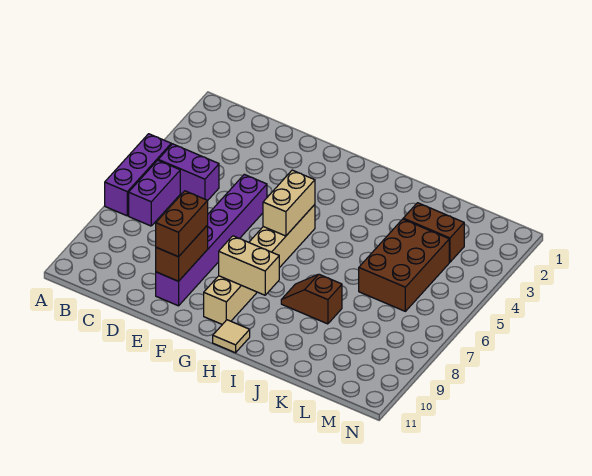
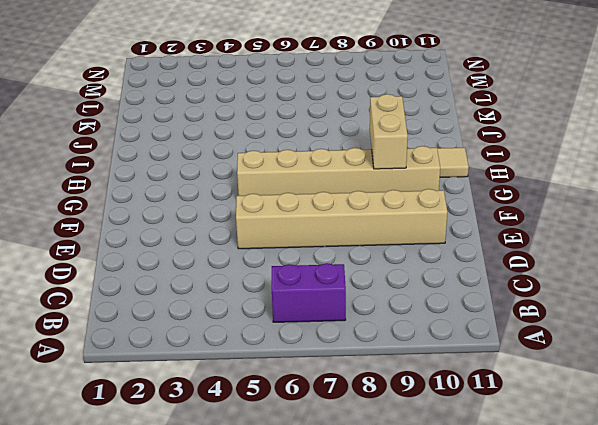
tan brick E5:E10 level 1 -> purple brick E5:E10 level 1
none -> purple brick A5:A7 level 1
none -> purple brick B5:C5 level 1
none -> brown slope I8:J8 level 1 top J

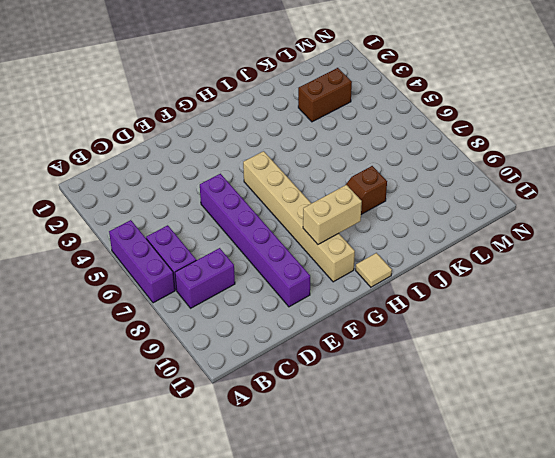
purple brick B8:C8 level 1 -> purple brick B5:C5 level 1
none -> brown brick K4:L6 level 1
none -> brown brick E9:E10 level 2
none -> tan brick G5:G6 level 2

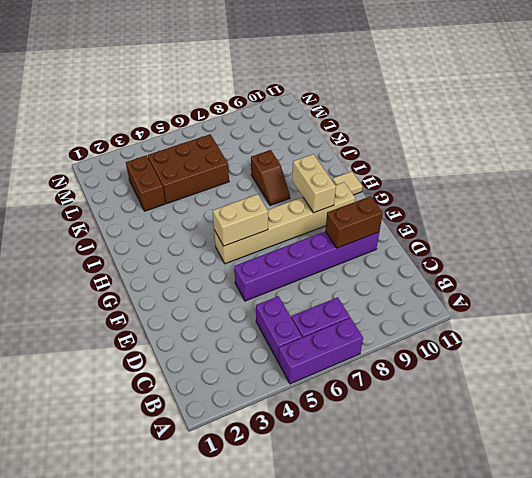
none -> brown brick E9:E10 level 3

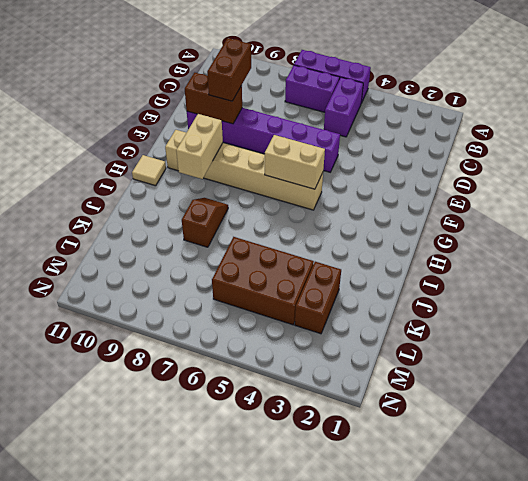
brown brick D9:E9 level 3 -> brown brick E9:E10 level 3

